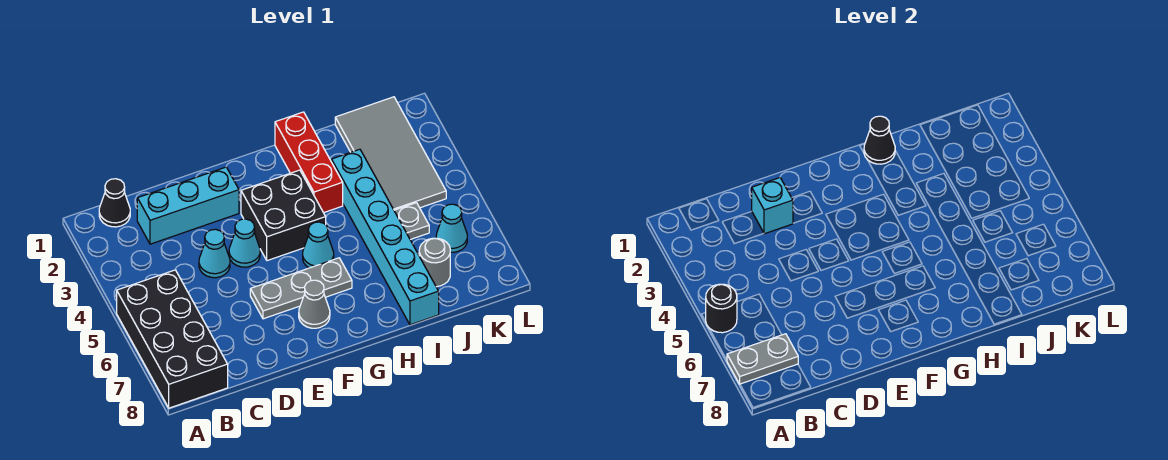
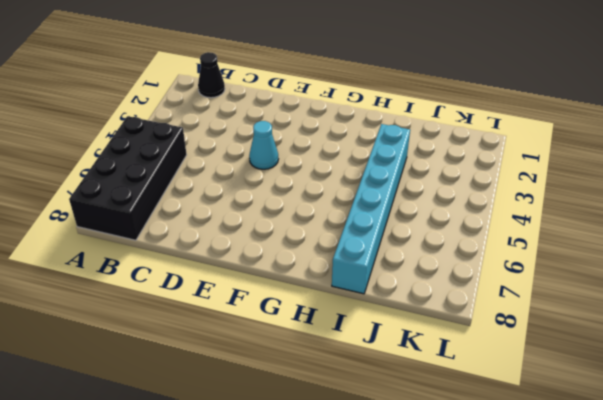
none -> cyan brick C2:E2 level 1
none -> cyan cone D4 level 1
none -> grey plate E6:G6 level 1

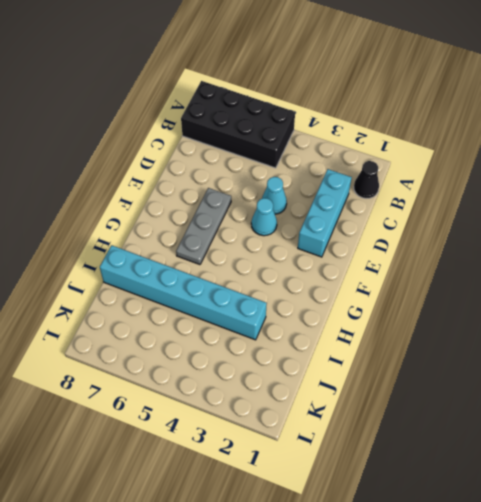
none -> black brick F3:G4 level 1
none -> grey cone F7 level 1
none -> cyan cone G5 level 1

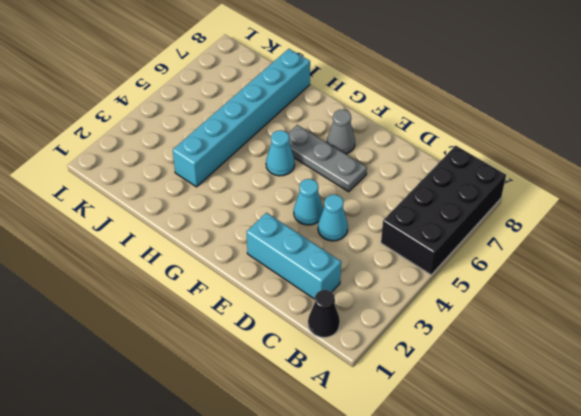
none -> black brick F3:G4 level 1
none -> red brick H1:H3 level 1
none -> grey tile J1:K4 level 1

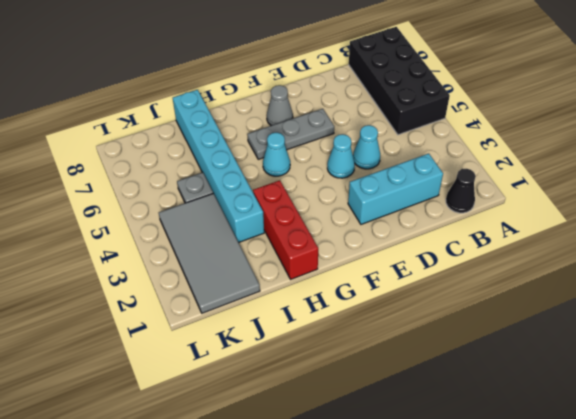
none -> black brick F3:G4 level 1
none -> grey round brick J7 level 1
none -> cyan cone K6 level 1

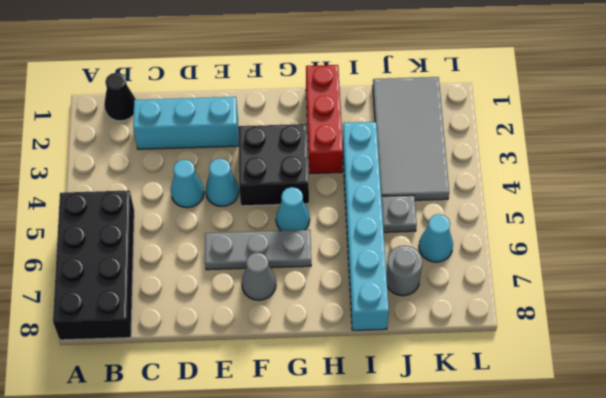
none -> black round brick A5 level 2
none -> grey plate A7:B7 level 2
none -> cyan brick D2 level 2

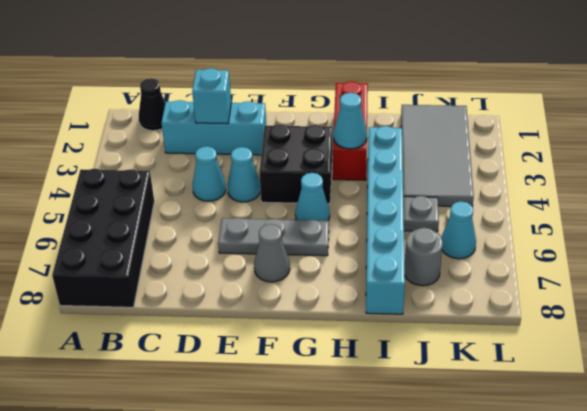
cyan cone H3 level 2 -> none
none -> black round brick A5 level 2
none -> grey plate A7:B7 level 2
none -> black cone H1 level 2

